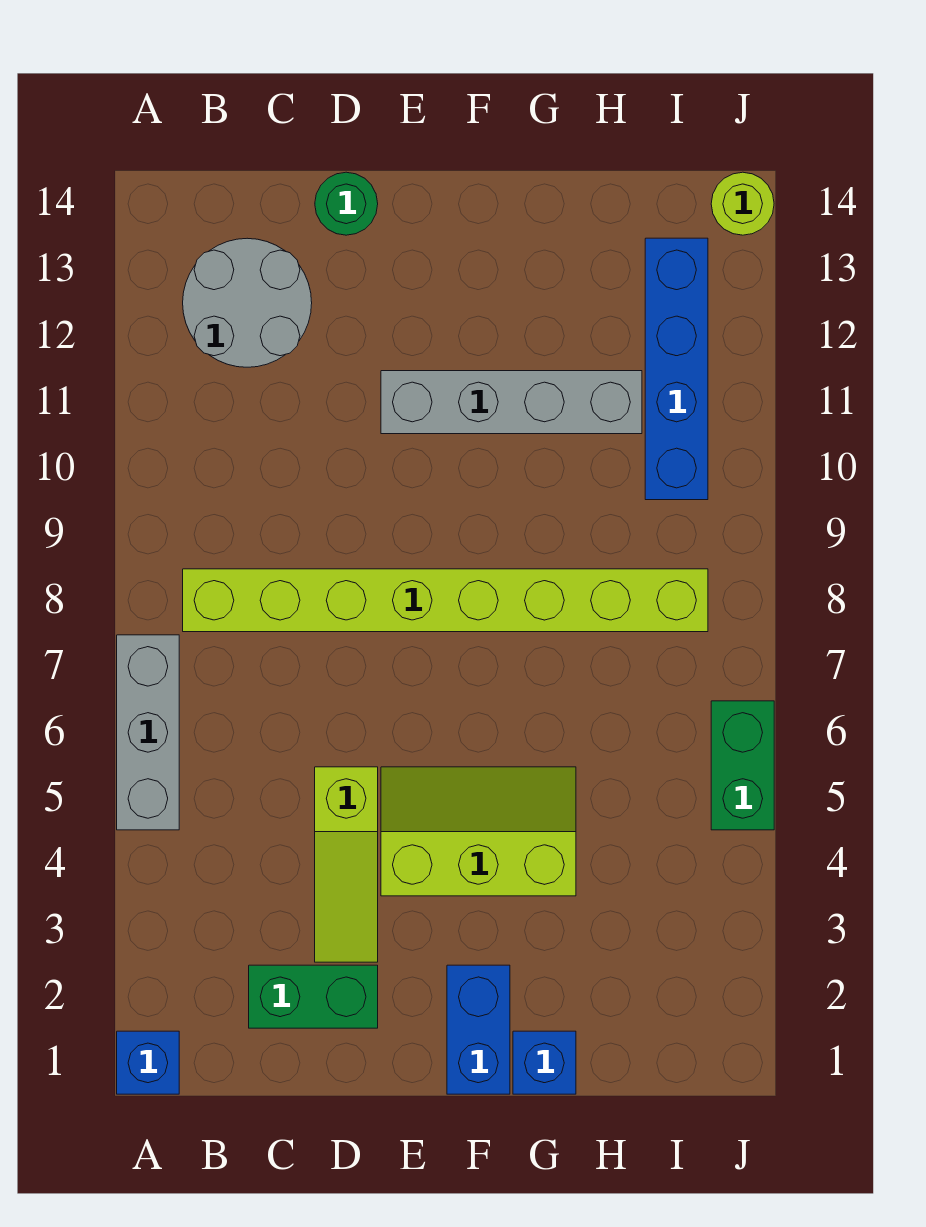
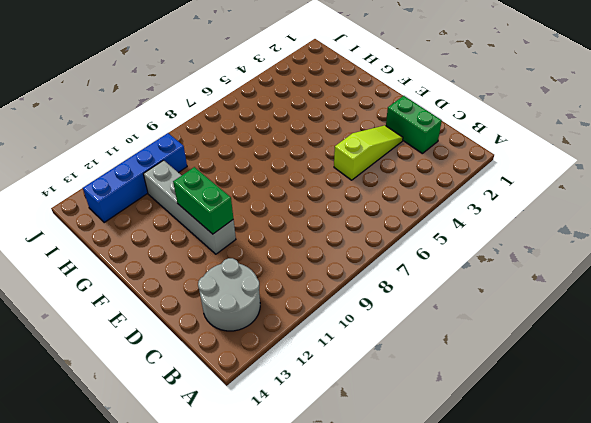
green brick E11:F11 level 2 -> green brick J5:J6 level 1
none -> blue brick A1 level 1
none -> grey brick A5:A7 level 1
none -> lime brick B8:I8 level 1

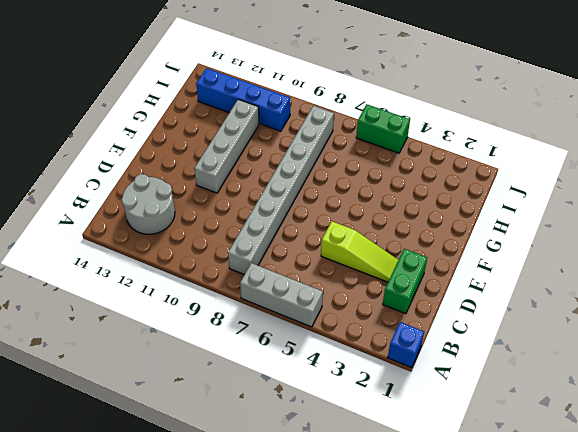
grey brick B8:I8 level 1 -> lime brick B8:I8 level 1
none -> green round brick D14 level 1
none -> lime slope E4:G5 level 1 top 4
none -> blue brick F1:F2 level 1

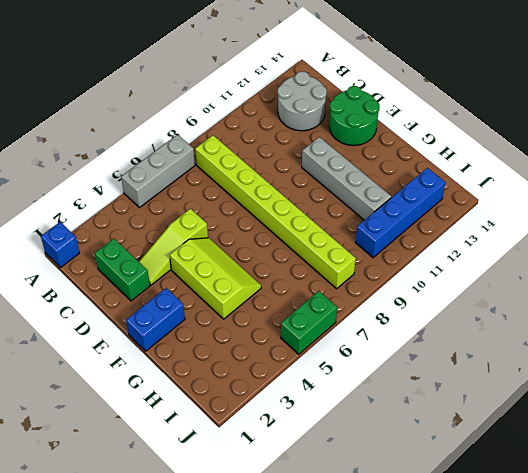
green round brick D13:E14 level 1 -> green round brick D14 level 1
none -> blue brick G1 level 1
none -> lime round brick J14 level 1

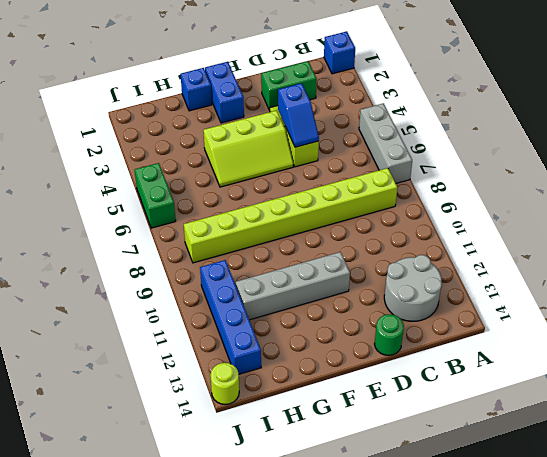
blue slope D4:D5 level 2 top 4 -> none

